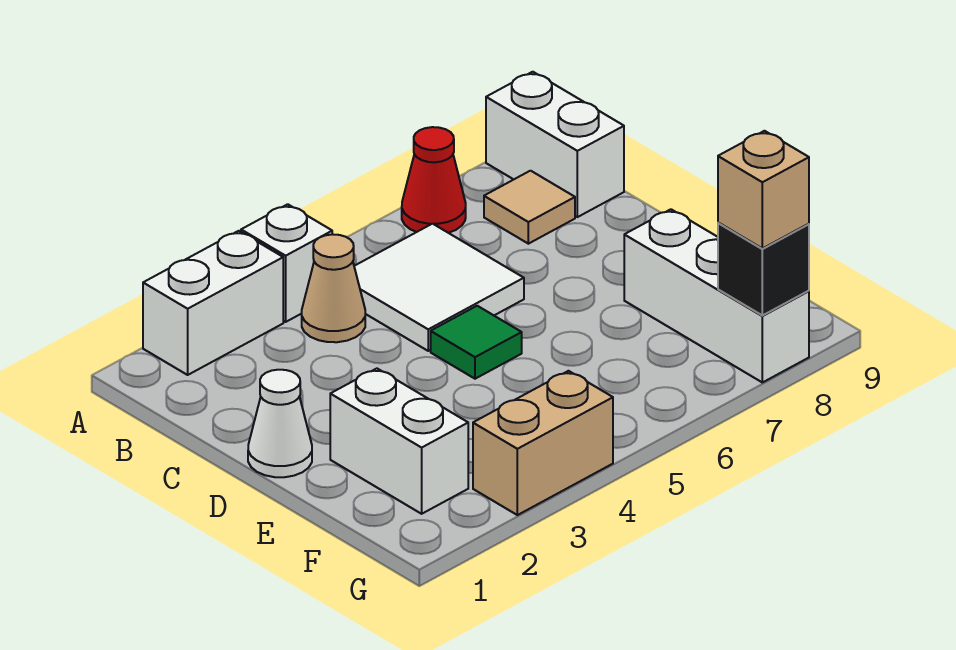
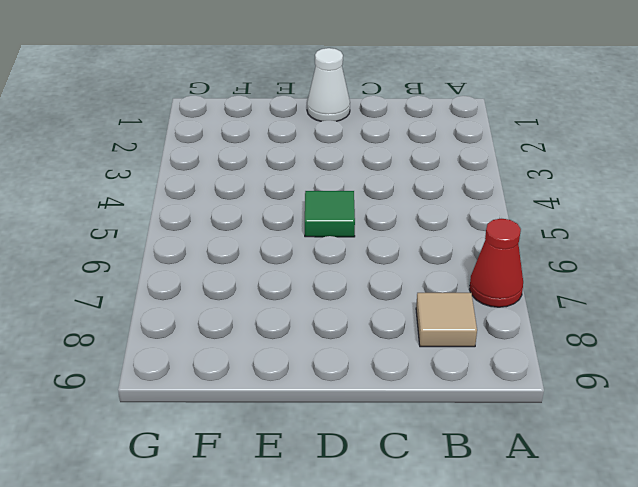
none -> white brick A2:A3 level 1
none -> white brick A4 level 1
none -> white brick A9:B9 level 1

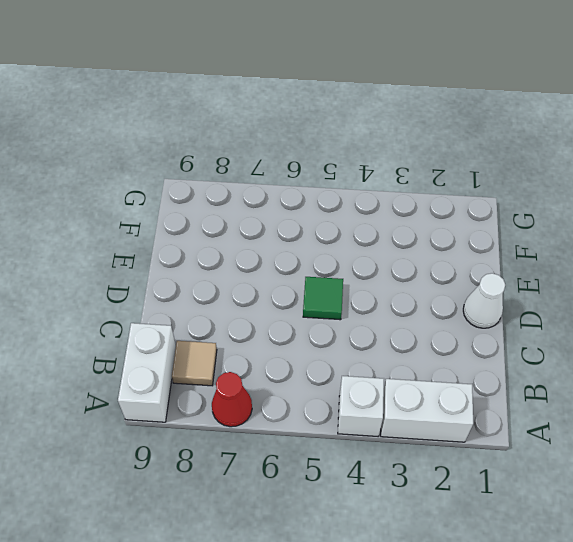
none -> tan cone B4 level 1
none -> white tile B5:C6 level 1
none -> white brick E2:F2 level 1

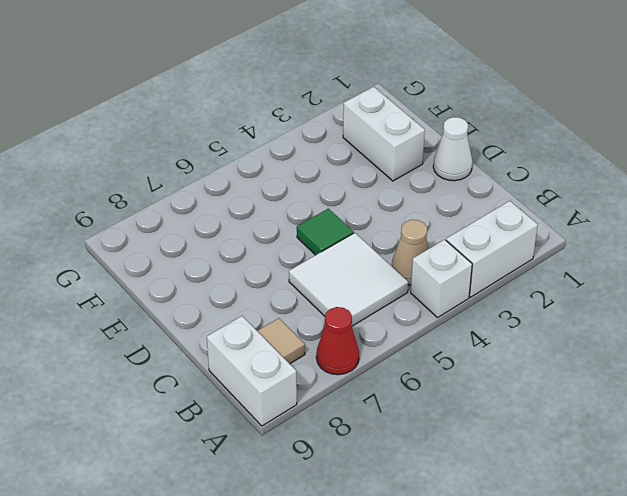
none -> white brick E8:G8 level 1
none -> tan brick G3:G4 level 1
none -> black brick G8 level 2

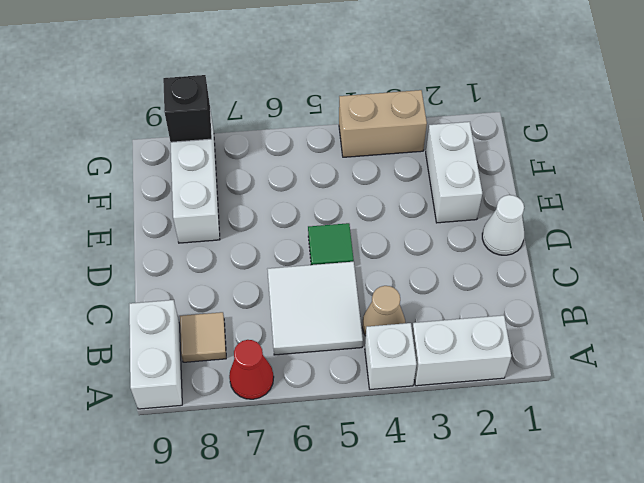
none -> tan brick G8 level 3

